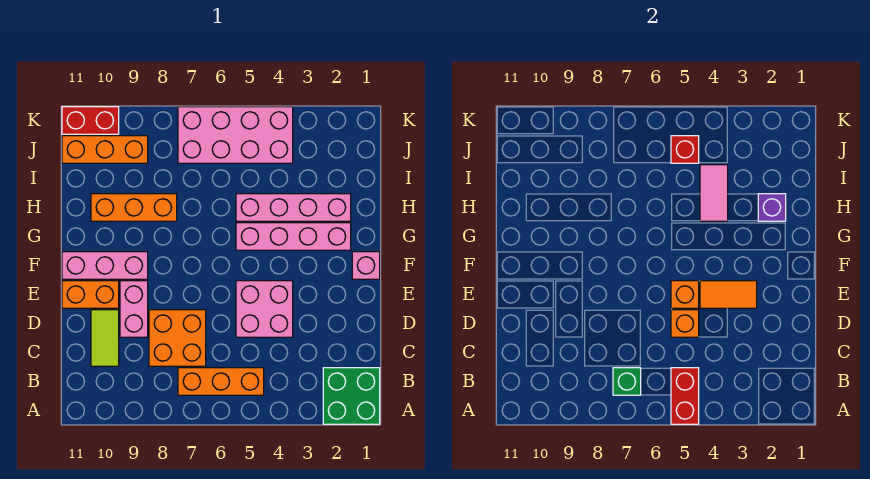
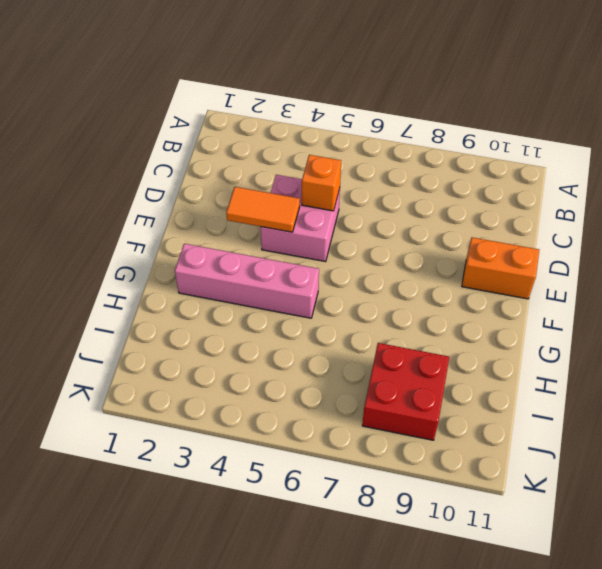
red brick I8:J9 level 1 -> orange brick J9:J11 level 1
none -> green brick A1:B2 level 1
none -> orange brick B5:B7 level 1
none -> orange brick C7:D8 level 1

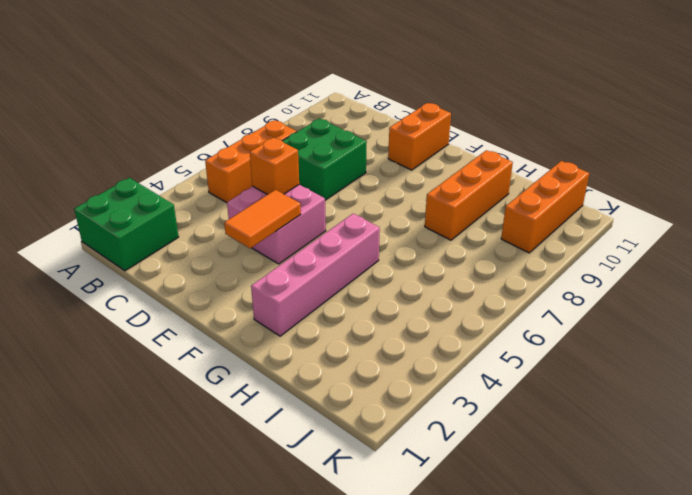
green brick C7:D8 level 1 -> orange brick C7:D8 level 1
none -> lime tile C10:D10 level 1
none -> pink brick D9:E9 level 1
none -> pink brick F1 level 1

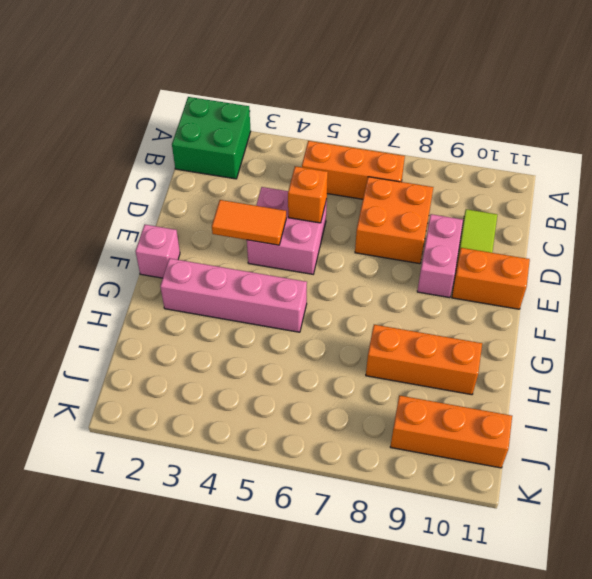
none -> pink brick F9:F11 level 1
none -> pink brick H2:H5 level 1
none -> pink brick J4:K7 level 1

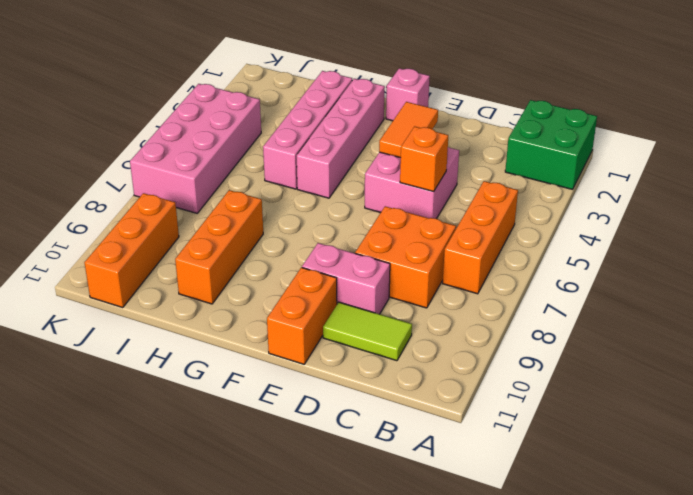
none -> pink brick F9:F11 level 1
none -> red brick K10:K11 level 1
none -> red brick A5:B5 level 2

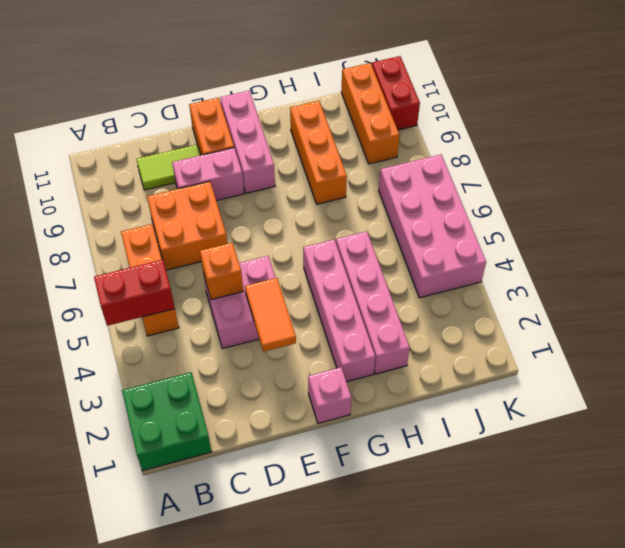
none -> green brick B7 level 2
none -> orange brick E5 level 2
none -> purple brick H2 level 2

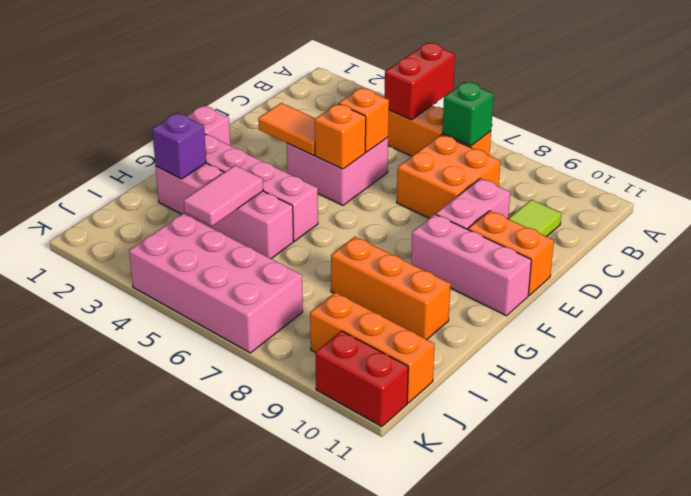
none -> green brick A1:B2 level 1
none -> red brick J5 level 2

